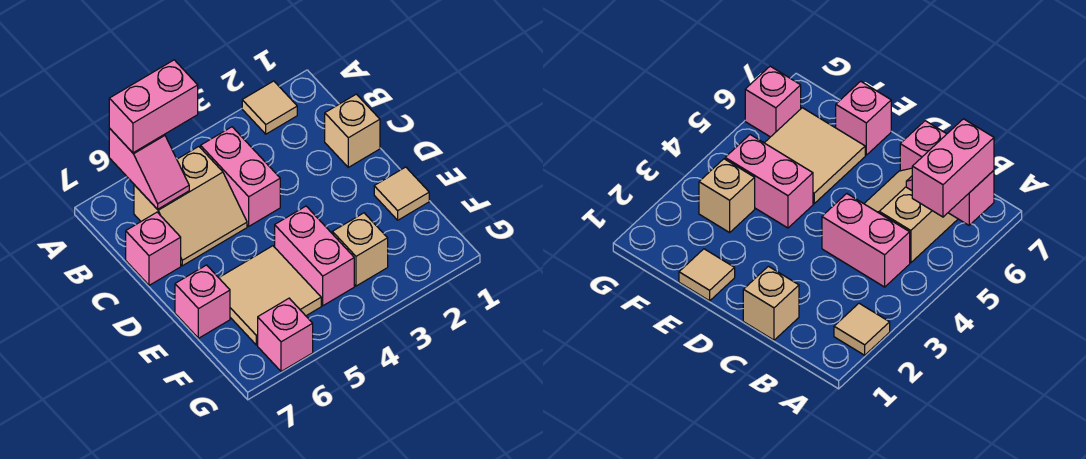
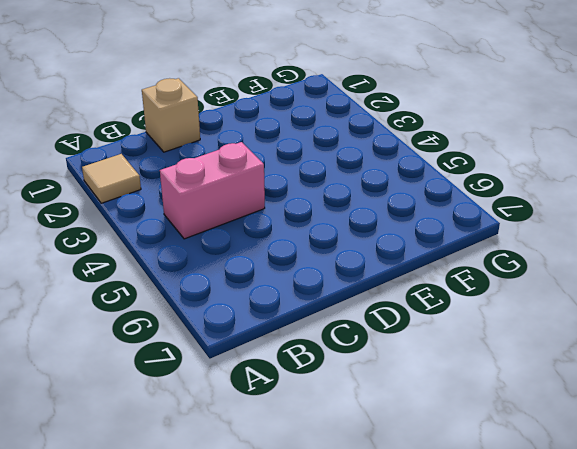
none -> tan slope B5:C6 level 1 top B
none -> pink brick C7 level 1
none -> tan tile E1 level 1

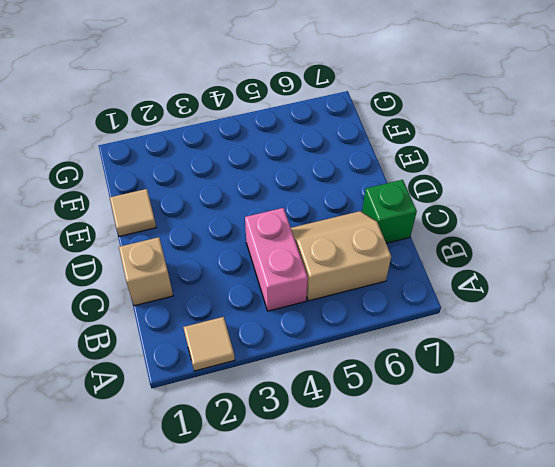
green brick C7 level 1 -> pink brick C7 level 1
none -> pink brick E4:F4 level 1
none -> tan tile E5:F6 level 1
none -> pink brick E7 level 1

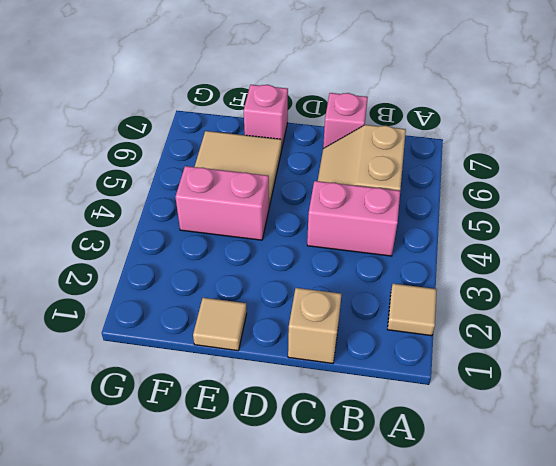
none -> tan brick F3 level 1
none -> pink brick G6 level 1
none -> pink slope A6:B6 level 2 top A

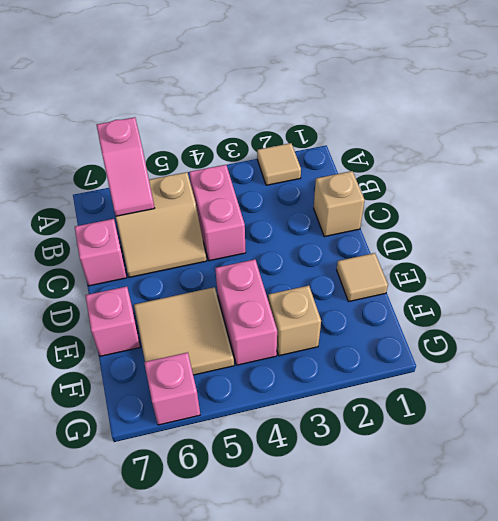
none -> pink brick A5:A6 level 3

